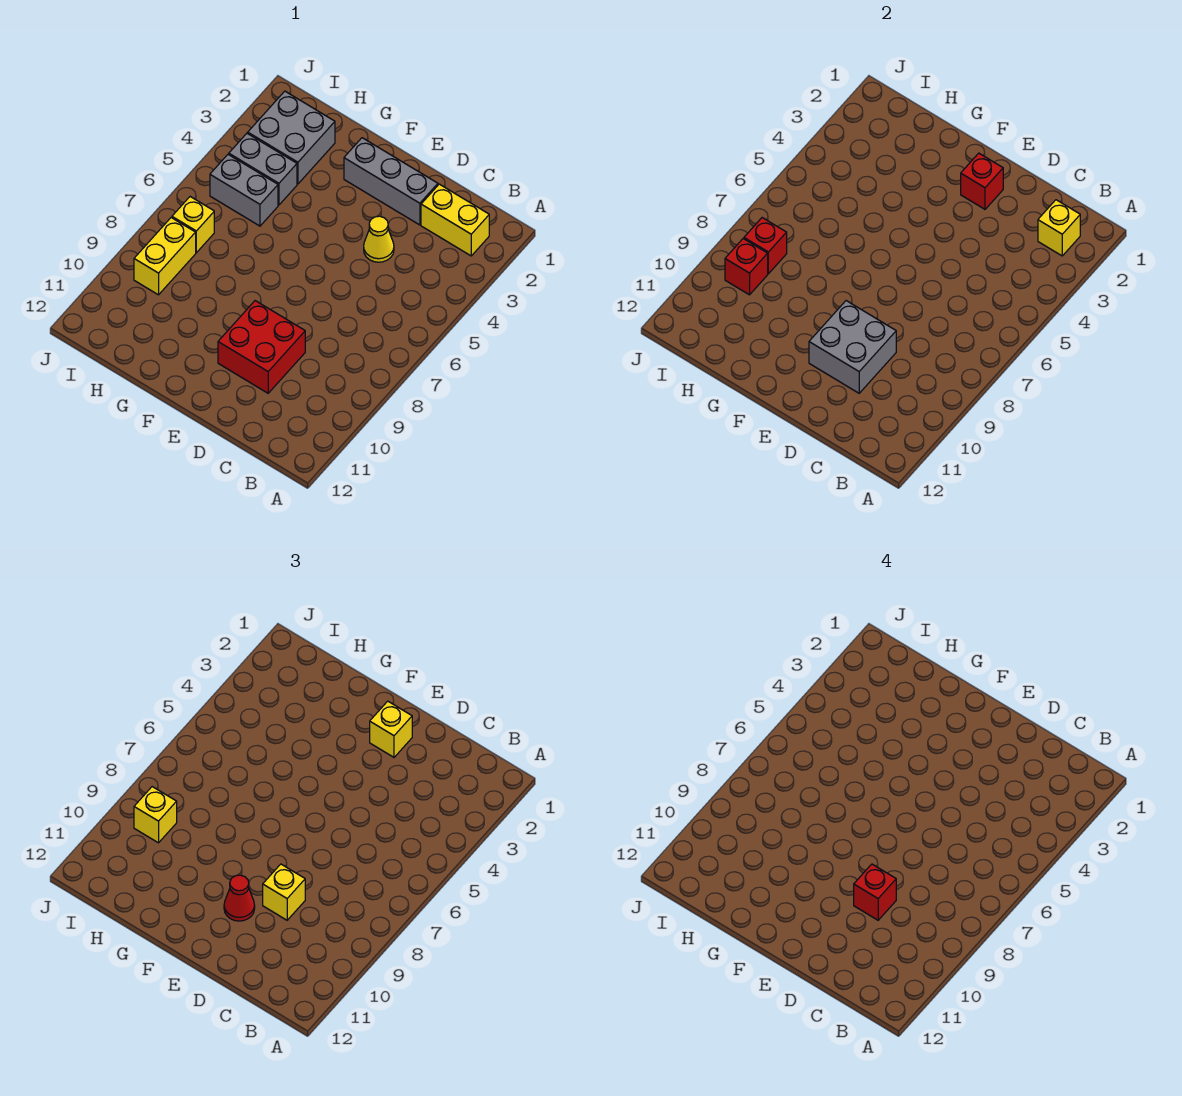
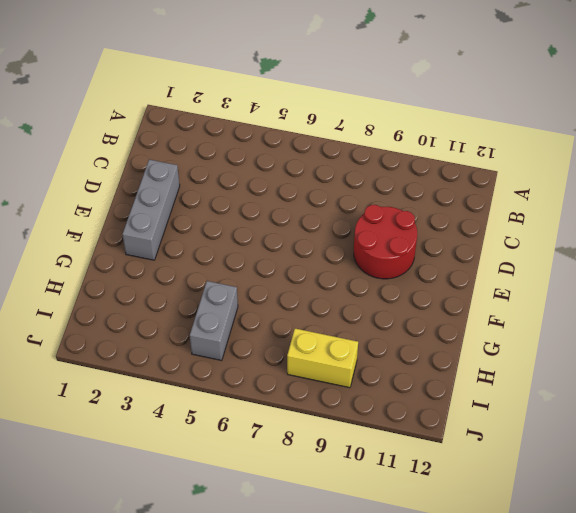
red round brick D9:E10 level 1 -> red brick D9:E10 level 1
none -> yellow brick B2:C2 level 1
none -> yellow cone D4 level 1
none -> grey brick H2:I3 level 1

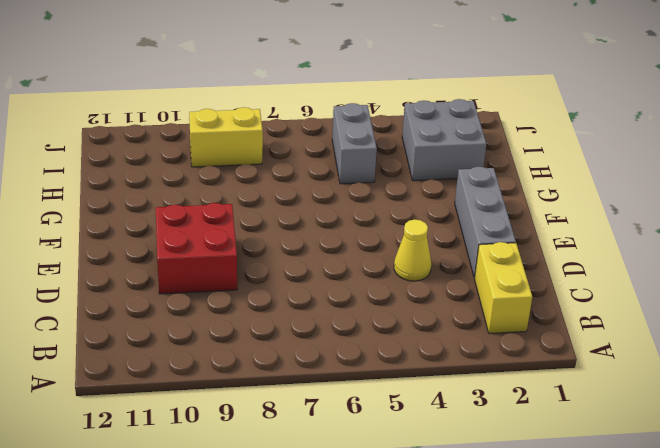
none -> grey brick H4:I4 level 1
none -> yellow brick I7 level 1
none -> yellow brick B2 level 2

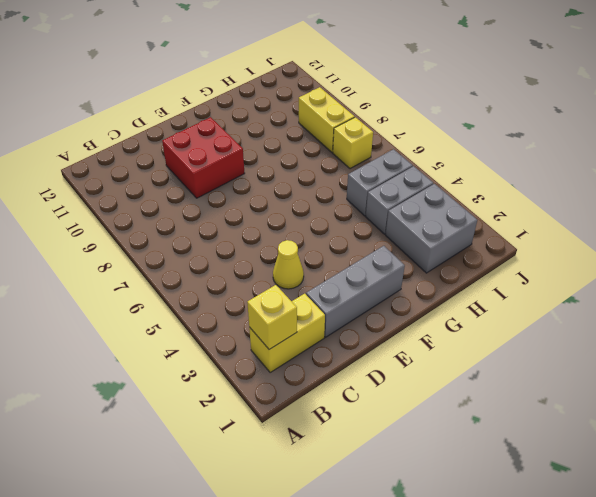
none -> grey brick D9:E10 level 2
none -> red brick E2 level 2
none -> red brick I8 level 2

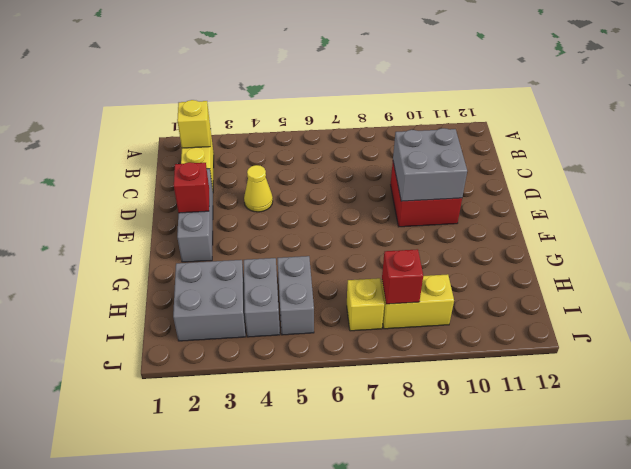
none -> red brick I9 level 2
none -> yellow brick D9 level 3
none -> yellow brick E2 level 3

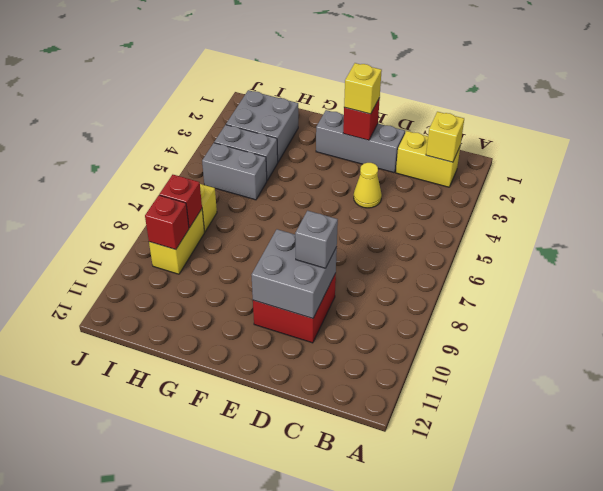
grey brick D9 level 3 -> yellow brick D9 level 3
none -> red cone E10 level 3
none -> yellow brick I9 level 3
none -> red brick D9 level 4

